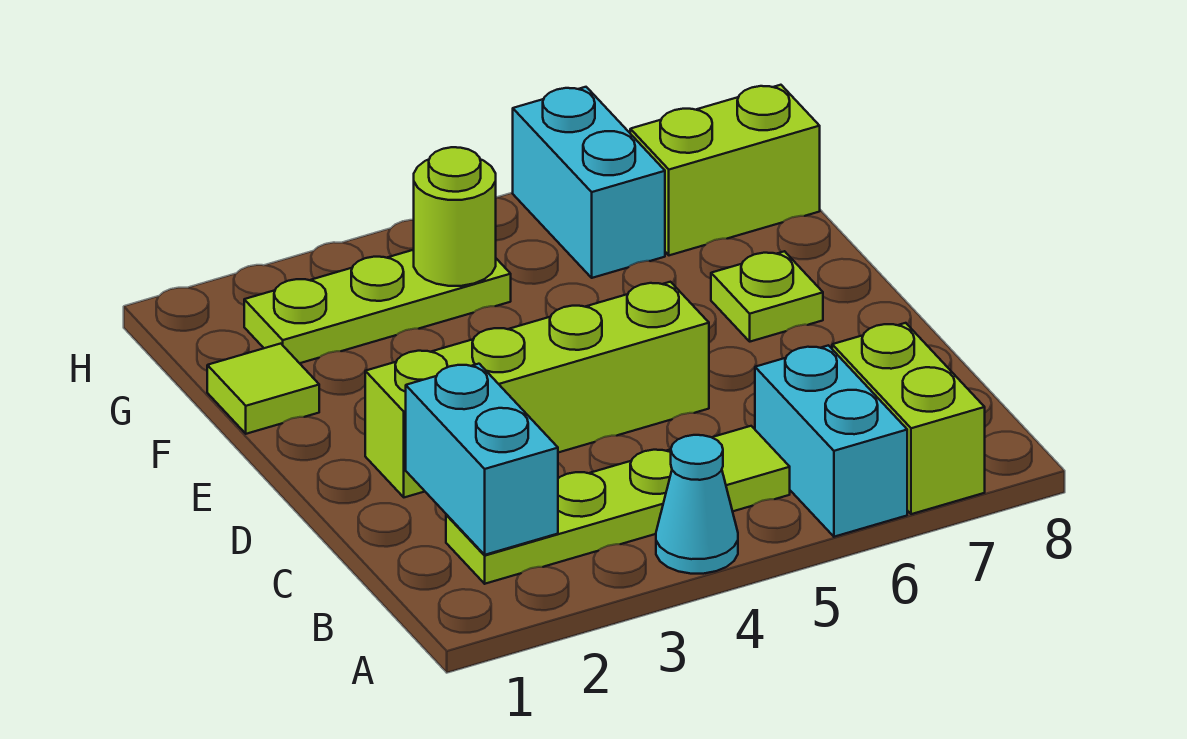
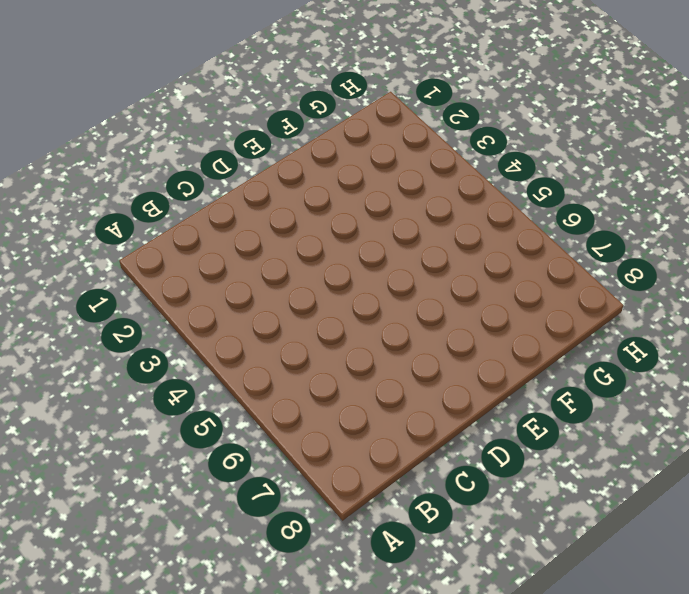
none -> cyan cone A4 level 1
none -> cyan brick A6:B6 level 1
none -> lime brick A7:B7 level 1

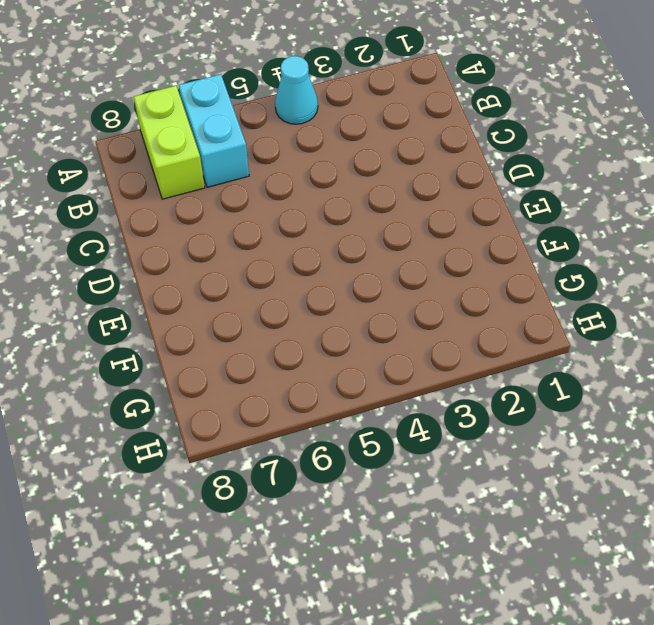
none -> lime plate B2:B4 level 1
none -> lime tile B5 level 1
none -> lime brick D2:D5 level 1

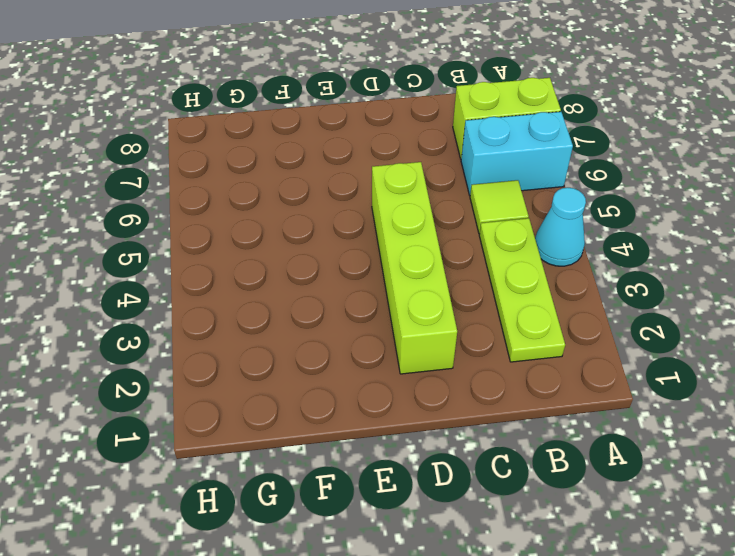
none -> lime plate E7 level 1
none -> lime tile F1 level 1
none -> lime plate G2:G4 level 1

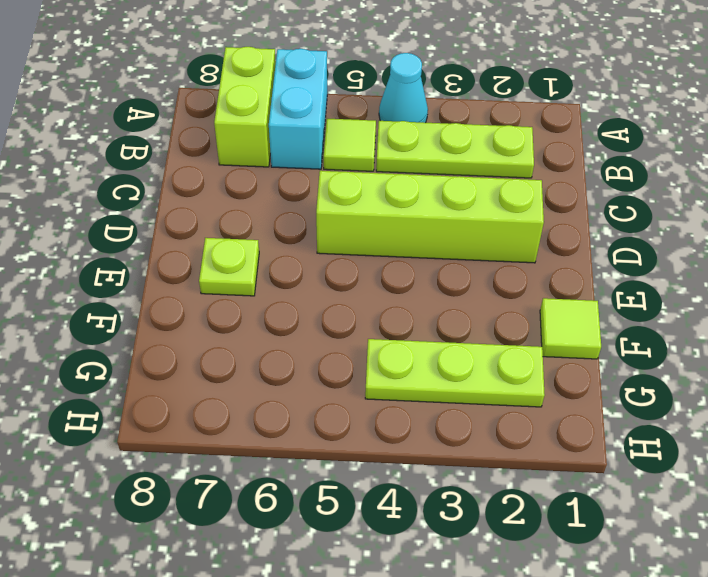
none -> cyan brick G6:H6 level 1
none -> lime brick G7:G8 level 1
none -> cyan brick B2:C2 level 2

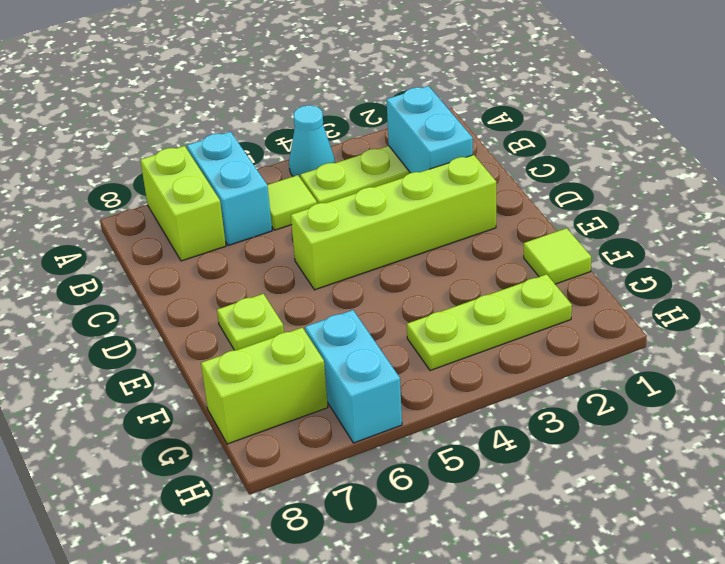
none -> lime round brick G4 level 2

